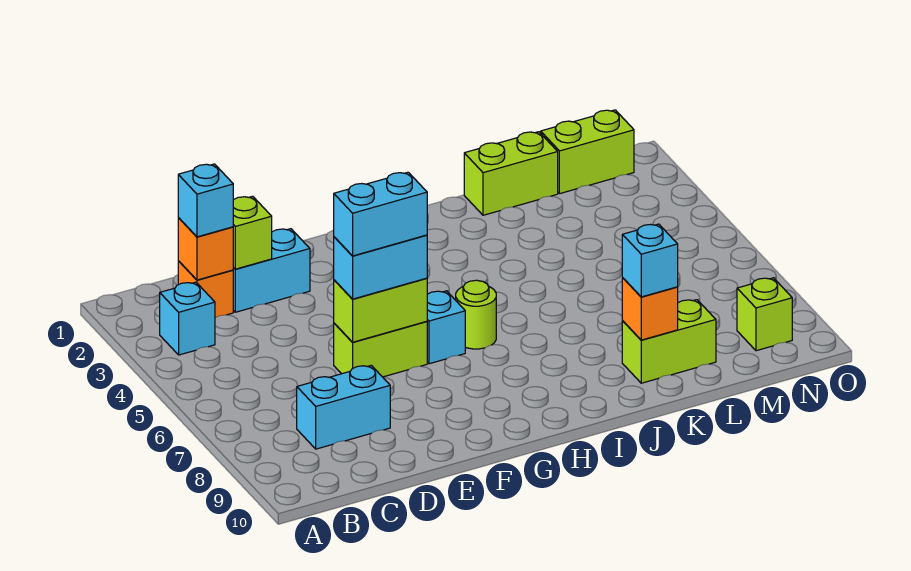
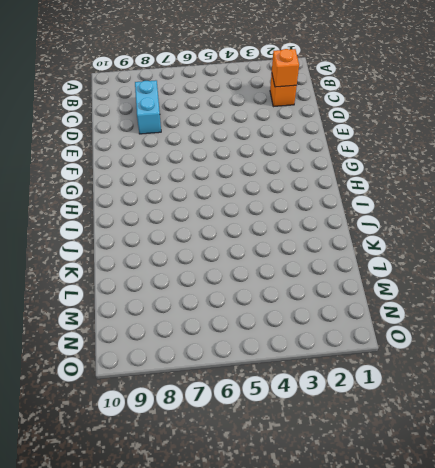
none -> cyan brick B3 level 1
none -> cyan brick D2:E2 level 1
none -> lime brick E6:F6 level 1

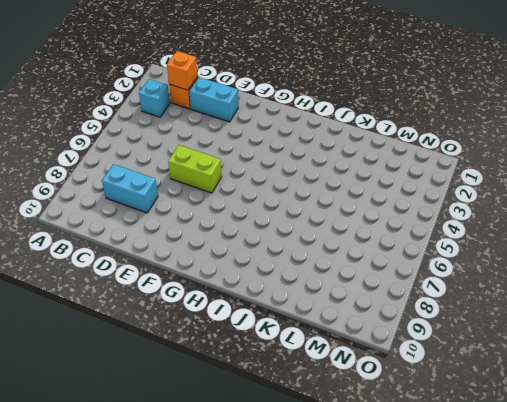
none -> cyan brick G6 level 1
none -> lime round brick H6 level 1
none -> lime brick K1:L1 level 1

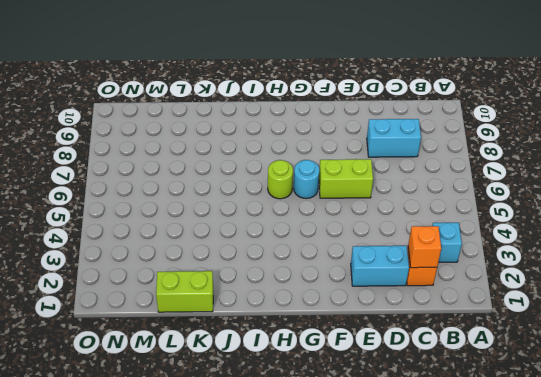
cyan round brick G6 level 1 -> cyan brick G6 level 1
none -> lime brick K9:L9 level 1
none -> lime brick M1:N1 level 1
none -> lime brick N9 level 1

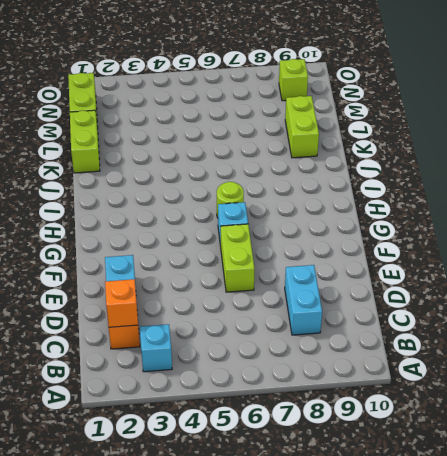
none -> lime brick D2 level 2
none -> lime brick E6:F6 level 2
none -> orange brick K9 level 2

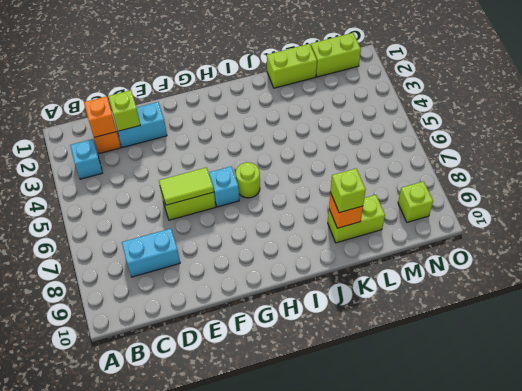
lime tile E6:F6 level 2 -> lime brick E6:F6 level 2
lime brick K9 level 3 -> cyan brick K9 level 3
none -> cyan brick C2 level 3
none -> cyan brick E6:F6 level 3
none -> cyan brick E6:F6 level 4

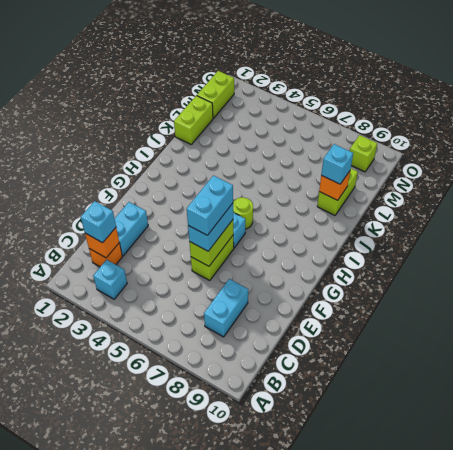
none -> lime brick D2 level 2

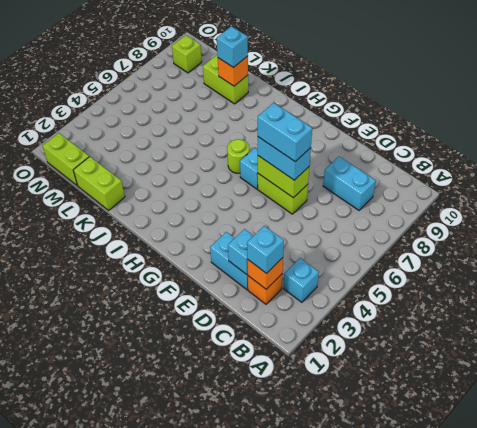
cyan brick D2 level 2 -> lime brick D2 level 2

